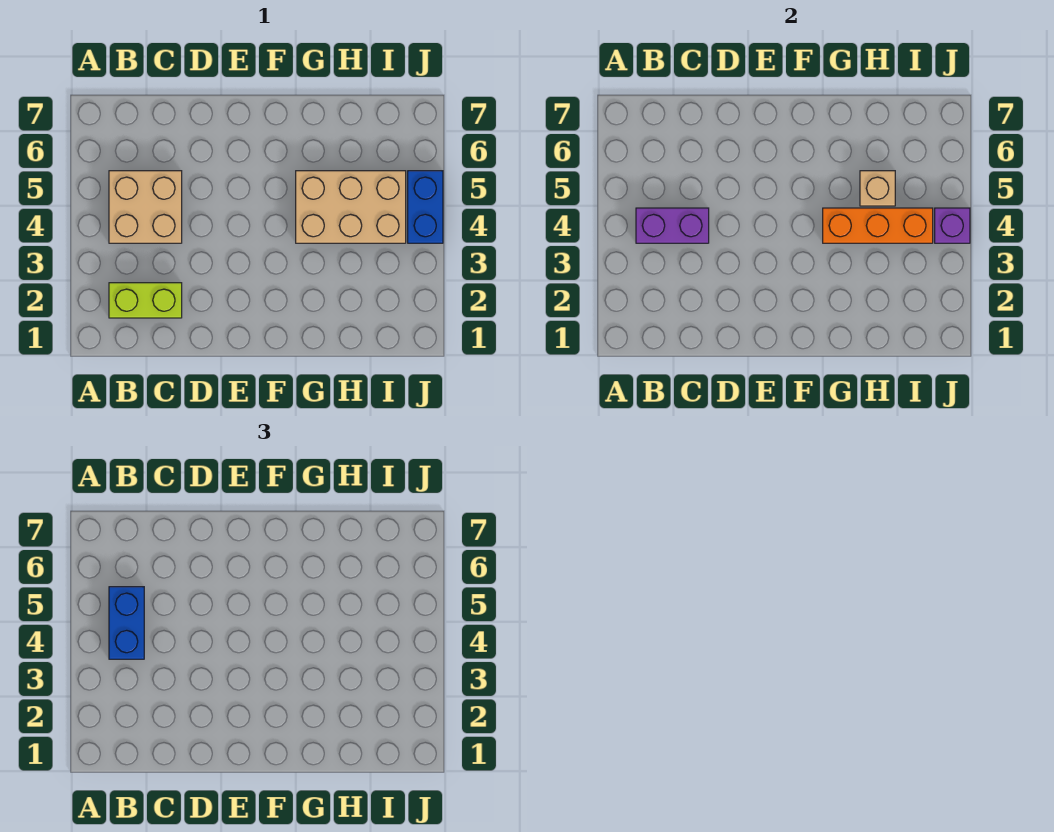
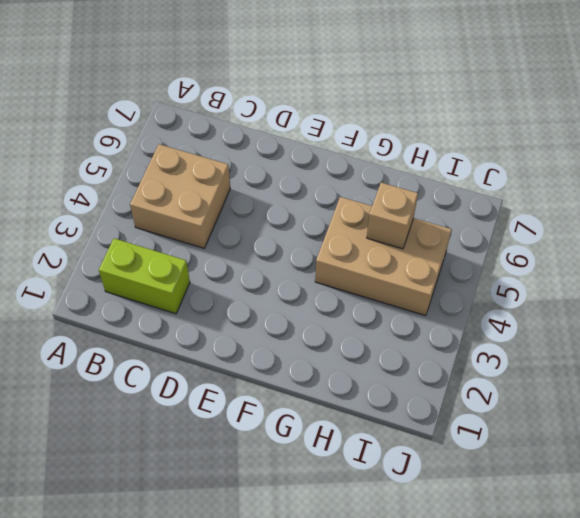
none -> blue brick J4:J5 level 1
none -> purple brick B4:C4 level 2

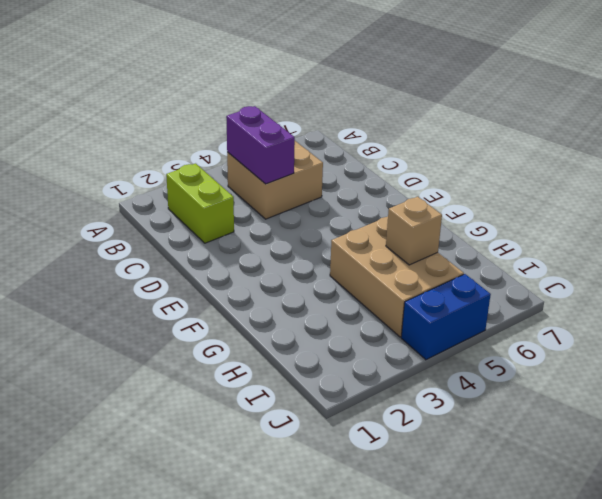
none -> orange brick G4:I4 level 2
none -> purple brick J4 level 2

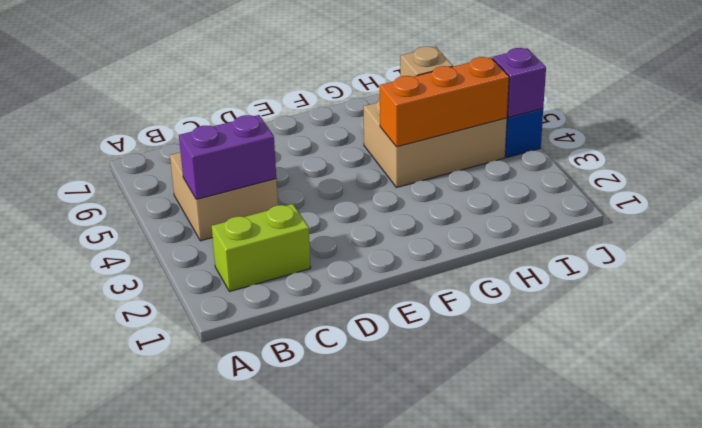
none -> blue brick B4:B5 level 3

